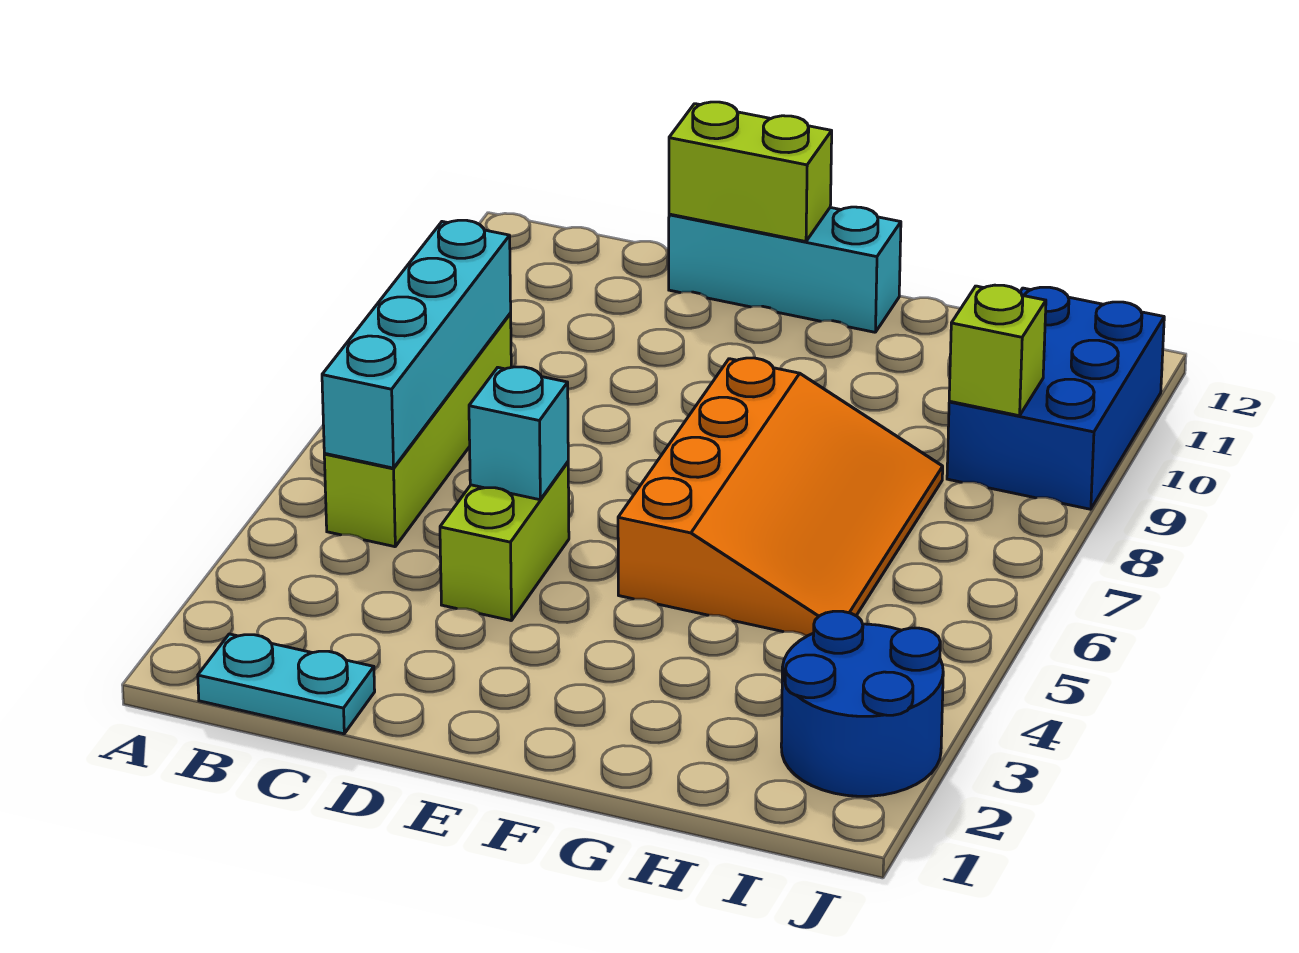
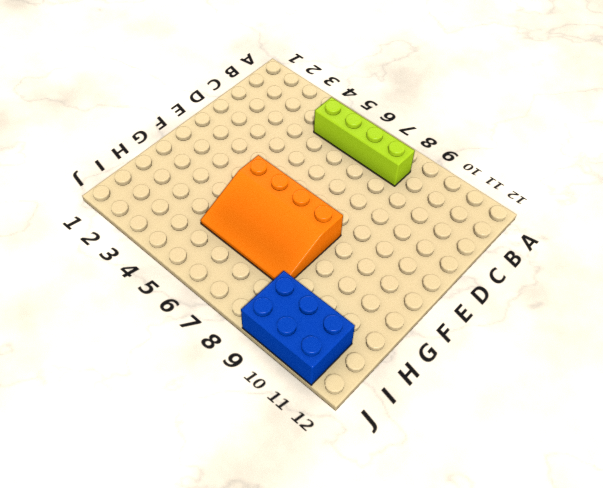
none -> cyan plate B1:C1 level 1
none -> lime brick D4:D5 level 1

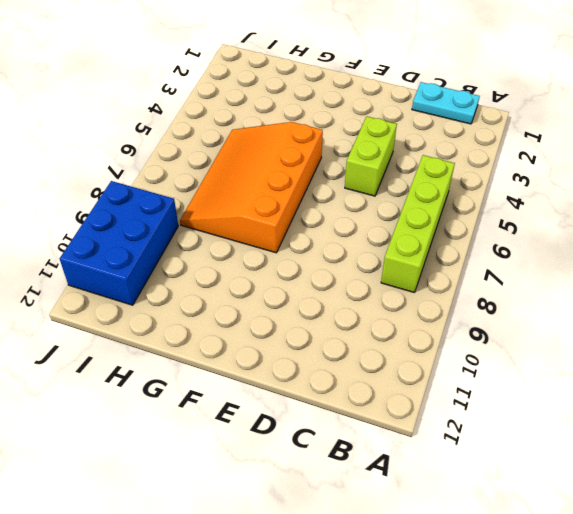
none -> cyan brick D12:F12 level 1
none -> blue round brick I2:J3 level 1

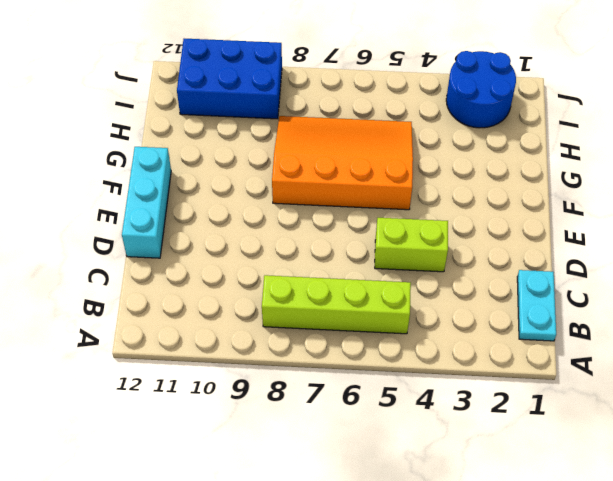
none -> cyan brick B5:B8 level 2
none -> cyan brick D5 level 2

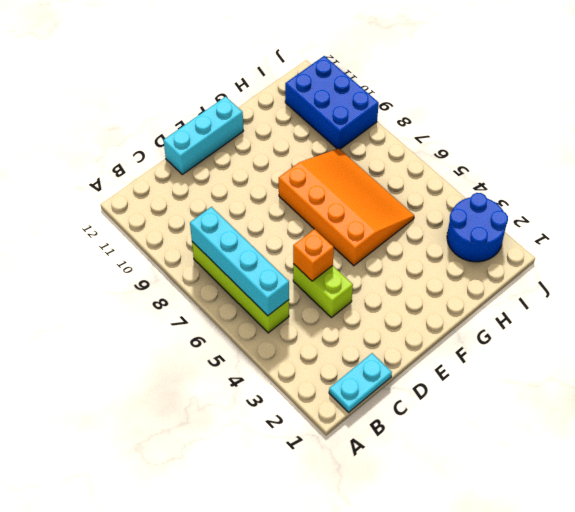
orange brick D5 level 2 -> cyan brick D5 level 2
none -> lime brick D12:E12 level 2
none -> lime brick I9 level 2

